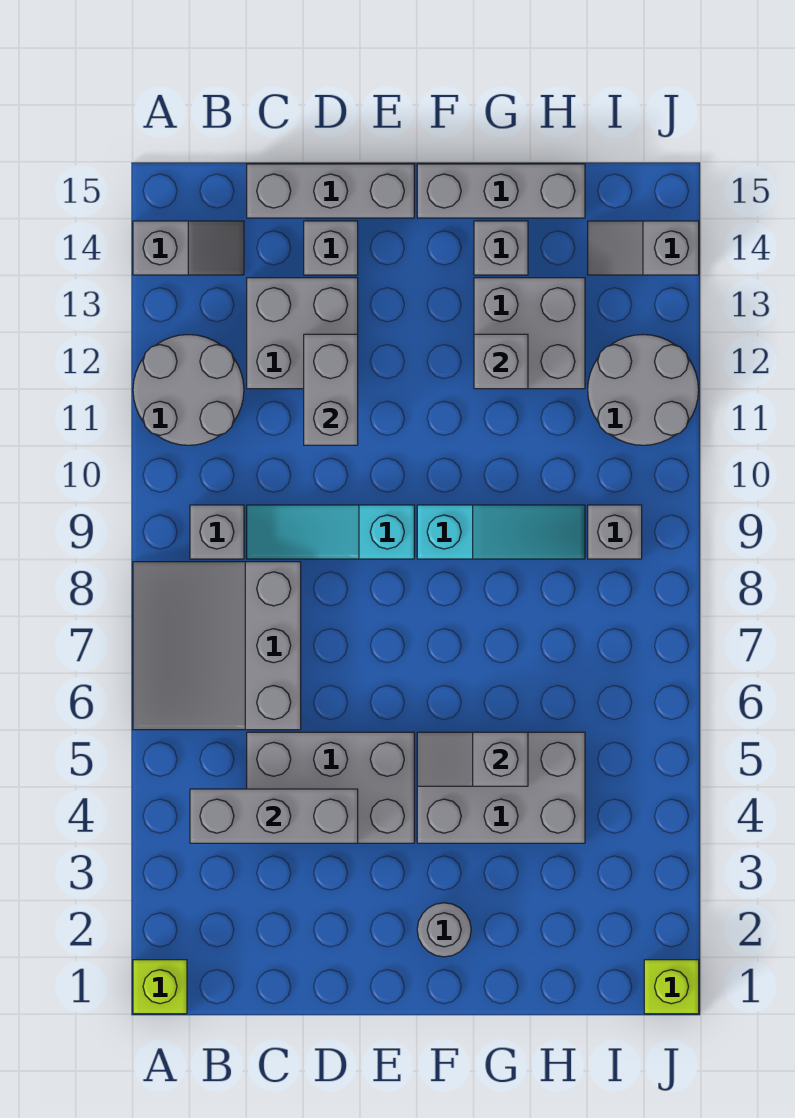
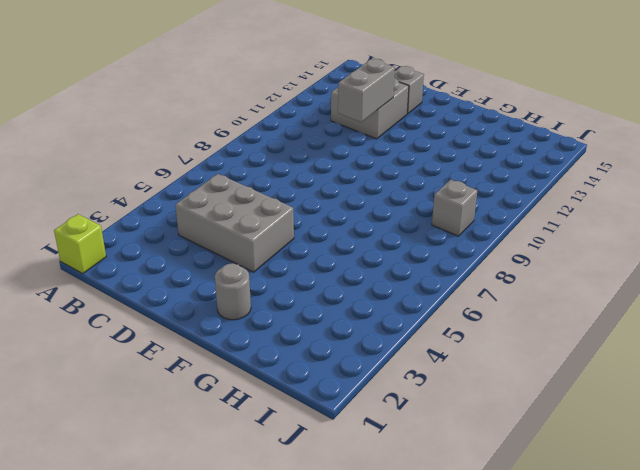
none -> grey slope A6:C8 level 1 top C
none -> grey round brick A11:B12 level 1
none -> grey slope A14:B14 level 1 top A

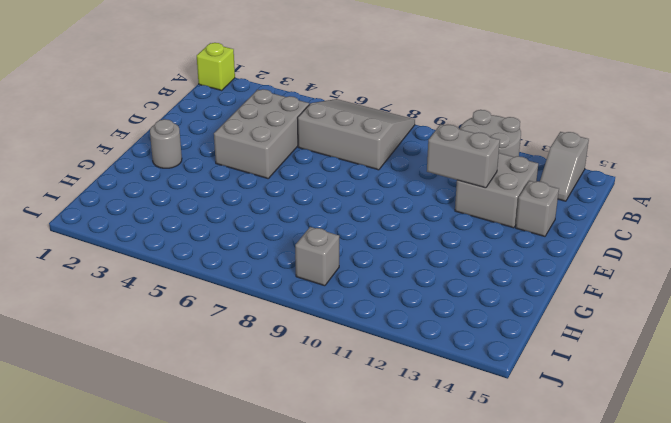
none -> grey brick B9 level 1
none -> cyan slope C9:E9 level 1 top E
none -> grey brick C15:E15 level 1

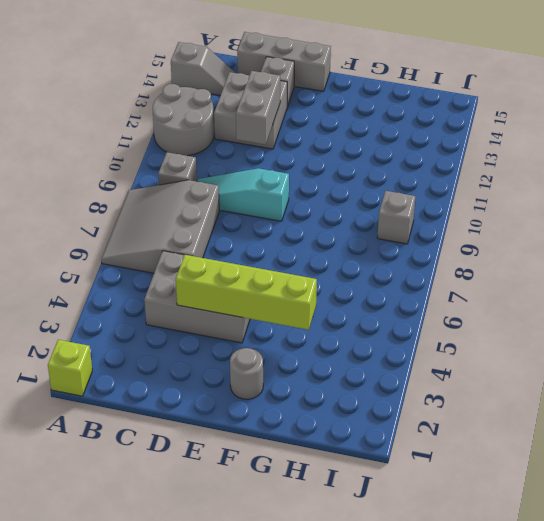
lime brick D4:G4 level 2 -> grey brick B4:D4 level 2
none -> grey brick F4:H5 level 1
none -> cyan slope F9:H9 level 1 top F
none -> grey brick F15:H15 level 1

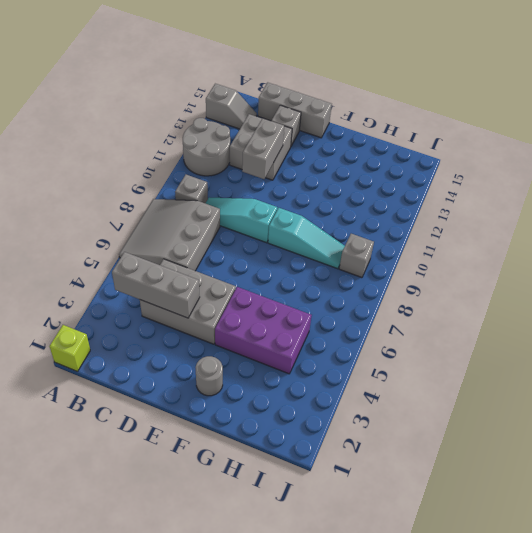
purple brick F4:H5 level 1 -> grey brick F4:H5 level 1
none -> grey brick F15:H15 level 1
none -> grey brick G12:H13 level 1
none -> grey brick G14 level 1

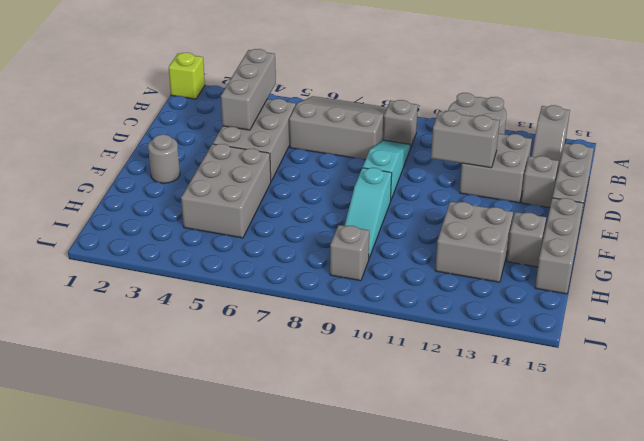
none -> grey round brick I11:J12 level 1
none -> grey slope I14:J14 level 1 top J
none -> lime brick J1 level 1

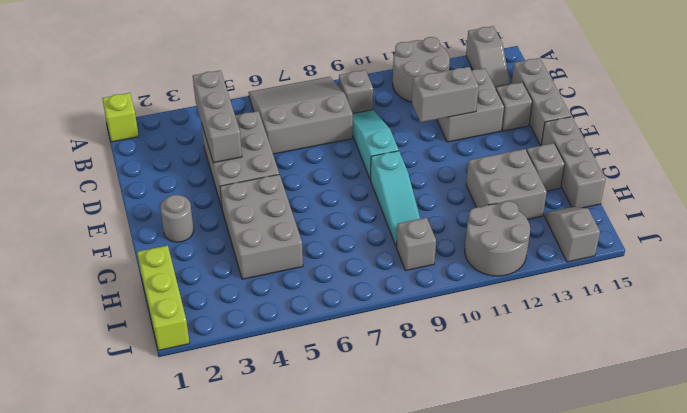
lime brick H1:J1 level 1 -> lime brick J1 level 1
none -> grey slope F5:G5 level 2 top G
none -> grey brick G12 level 2

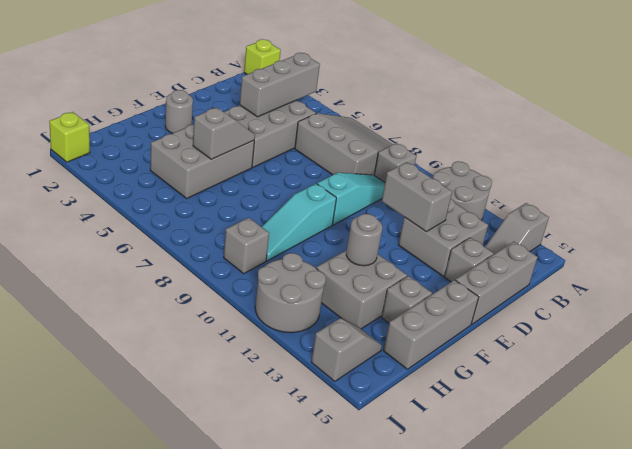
grey round brick G12 level 2 -> grey brick G12 level 2

